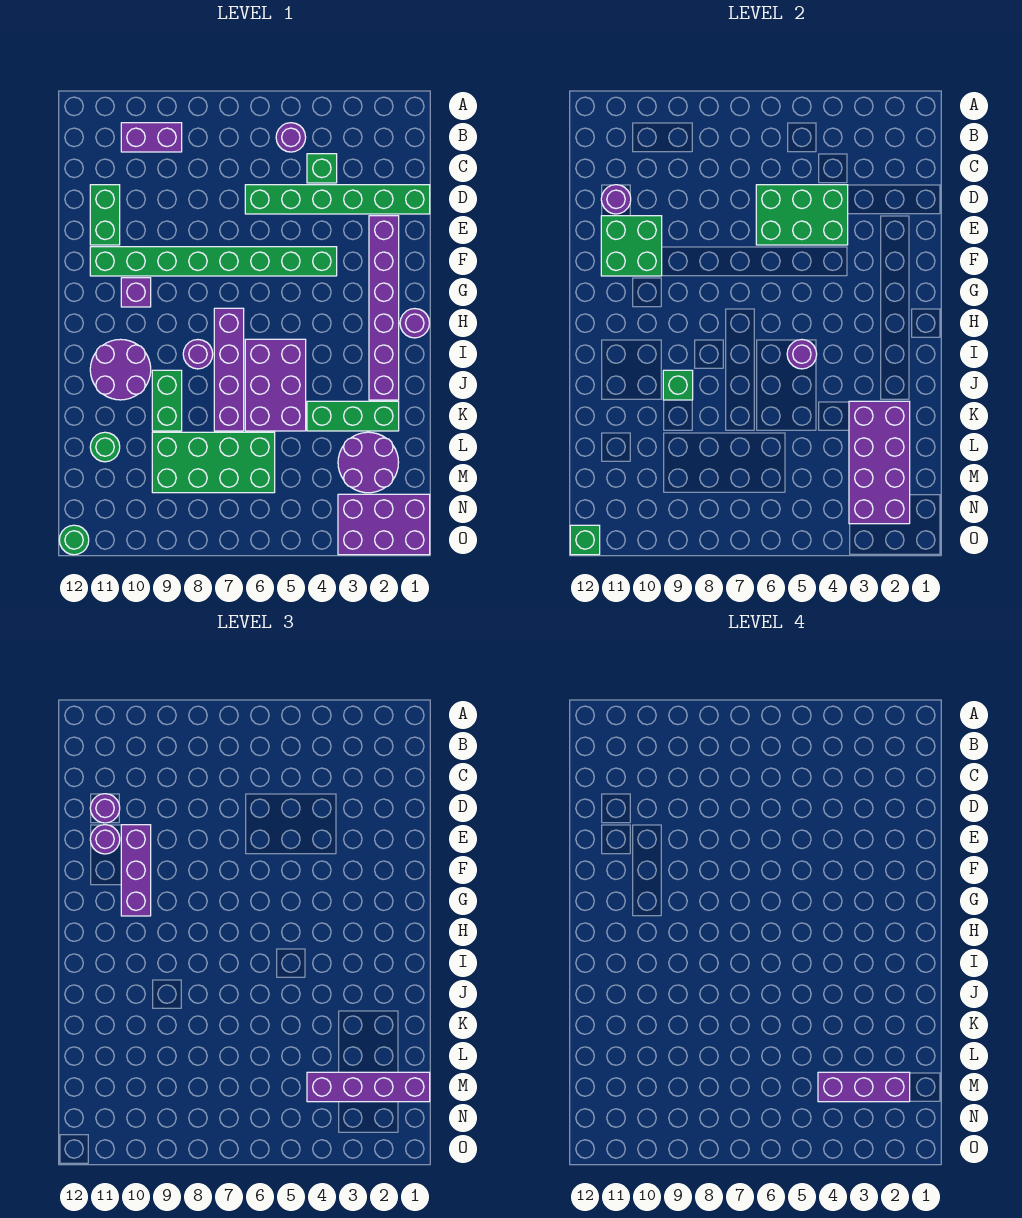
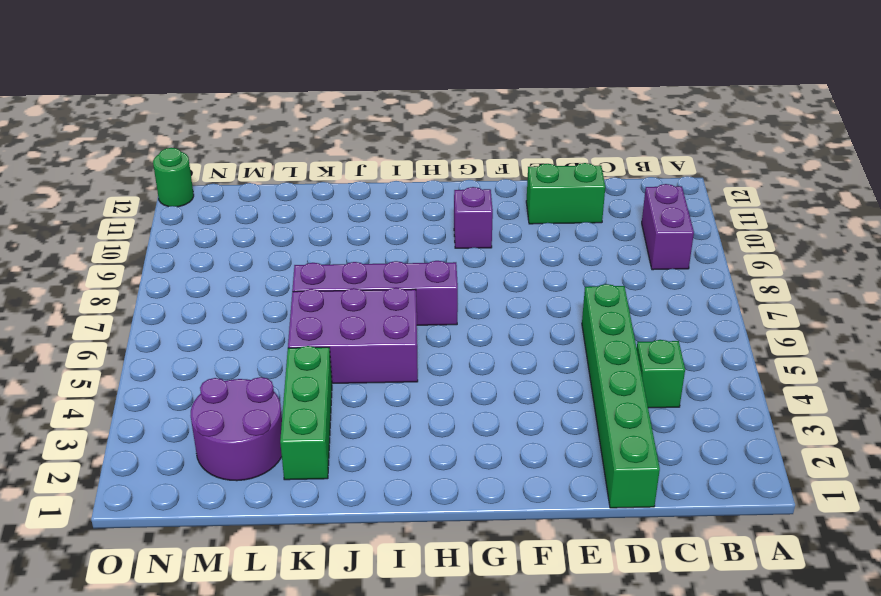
none -> purple round brick B5 level 1
none -> purple brick E2:J2 level 1
none -> green brick F4:F11 level 1
none -> purple round brick H1 level 1

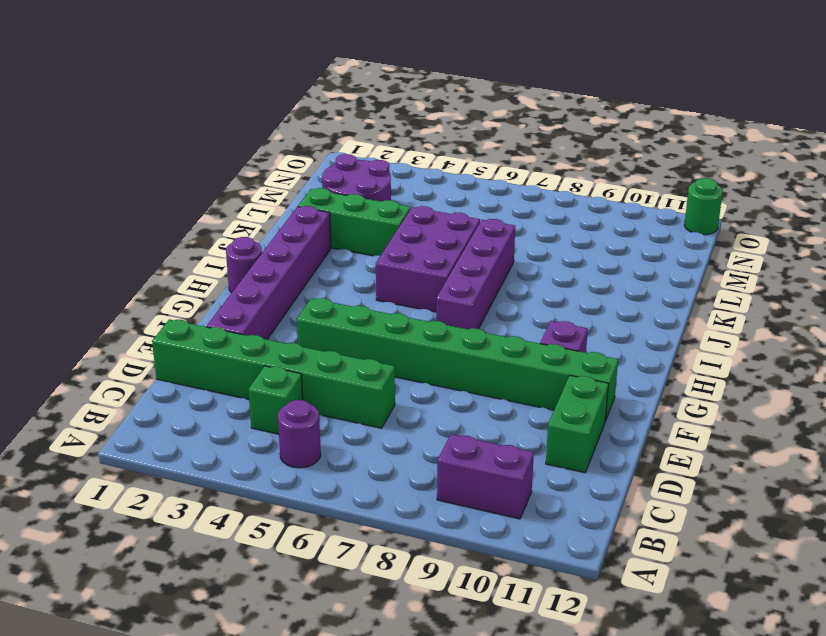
none -> purple round brick I8 level 1
none -> purple round brick I10:J11 level 1
none -> green brick J9:K9 level 1
none -> green brick L6:M9 level 1

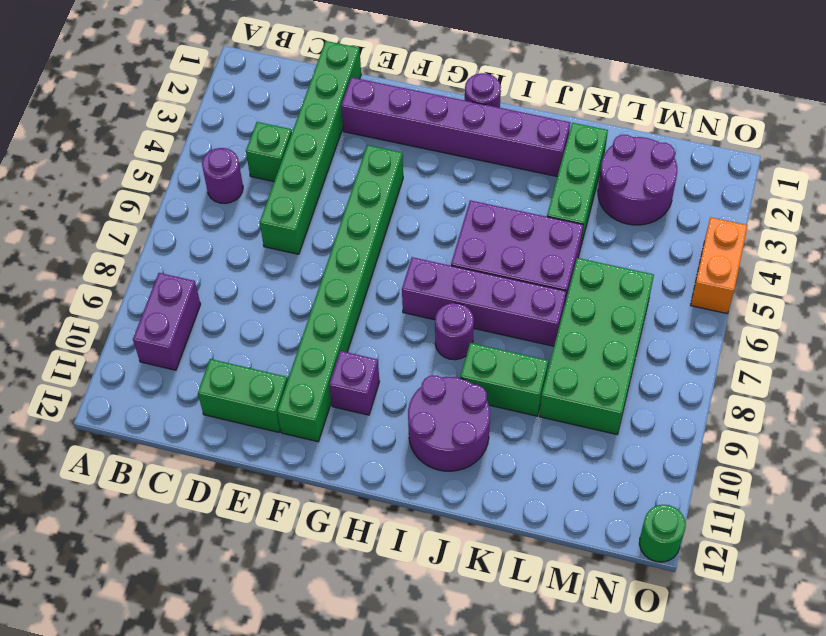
orange brick O4:O5 level 1 -> none
none -> green round brick L11 level 1
none -> purple brick N1:O3 level 1
none -> green brick D4:E6 level 2
none -> purple round brick D11 level 2

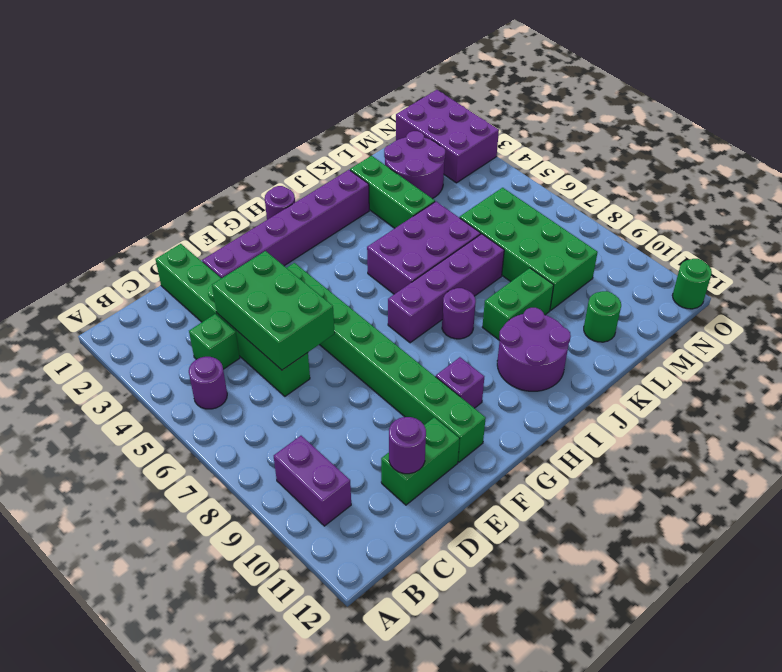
none -> green brick E10:F11 level 2
none -> purple round brick I5 level 2
none -> green brick J9 level 2
none -> purple brick K2:N3 level 2

